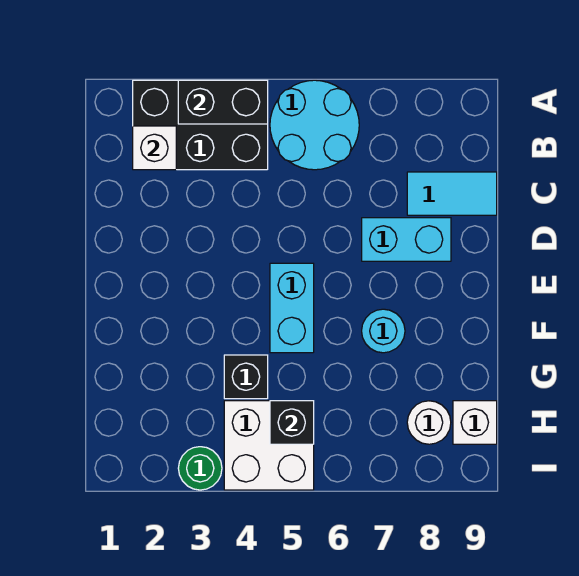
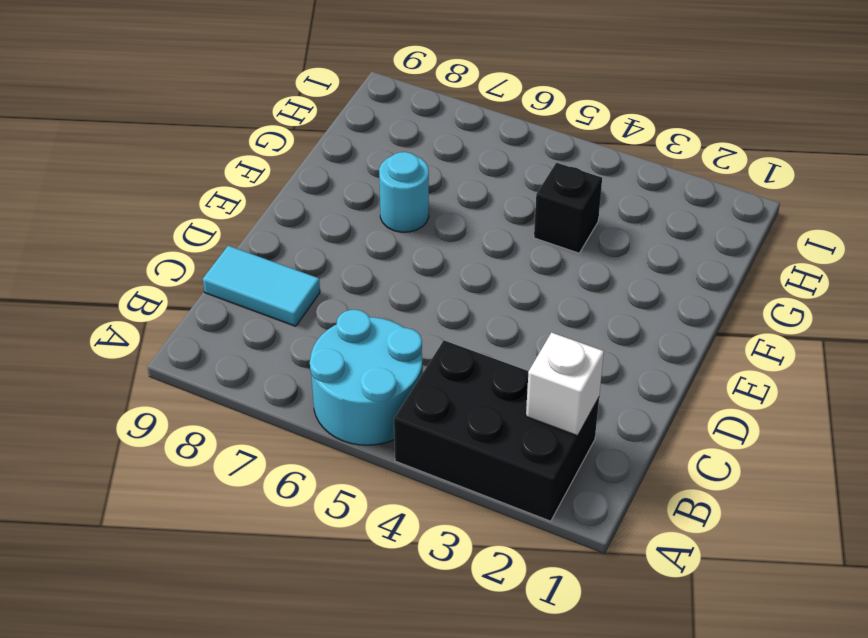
none -> cyan brick D7:D8 level 1
none -> cyan brick E5:F5 level 1
none -> white brick H4:I5 level 1

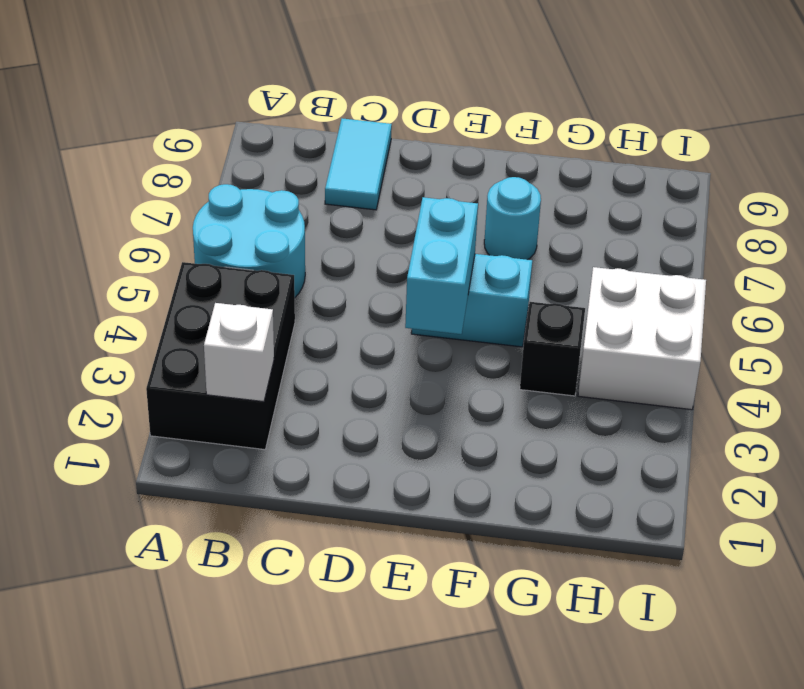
cyan brick E4:E5 level 2 -> cyan brick D7:D8 level 1
none -> white round brick H8 level 1
none -> white brick H9 level 1
none -> green round brick I3 level 1

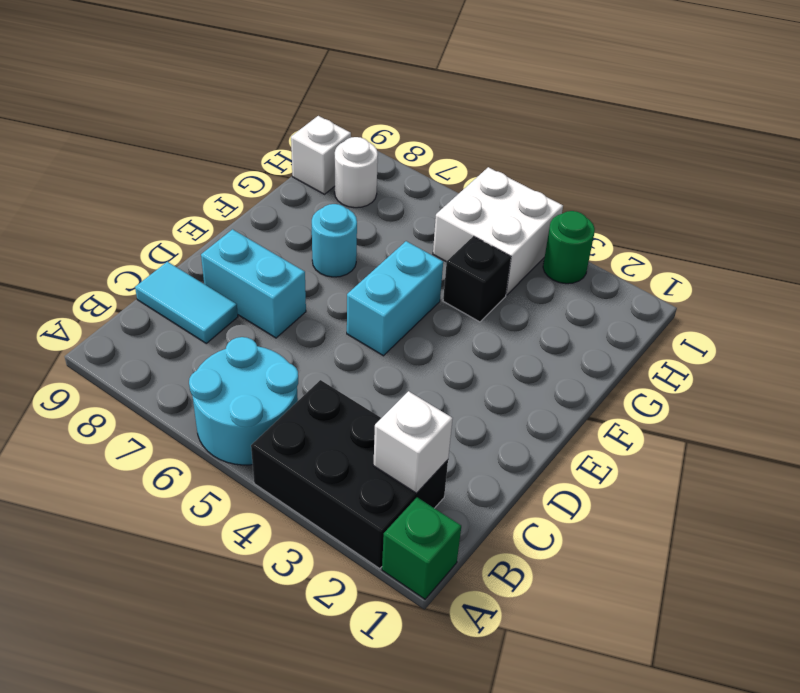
green brick A1 level 1 -> none
none -> black brick A3:A4 level 2
none -> black brick H5 level 2

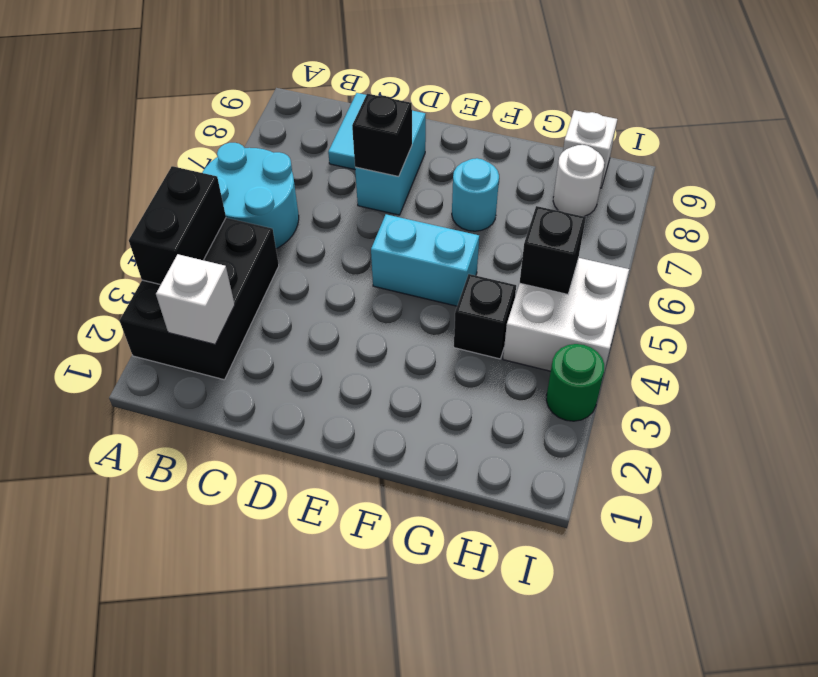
black brick D7 level 2 -> none

